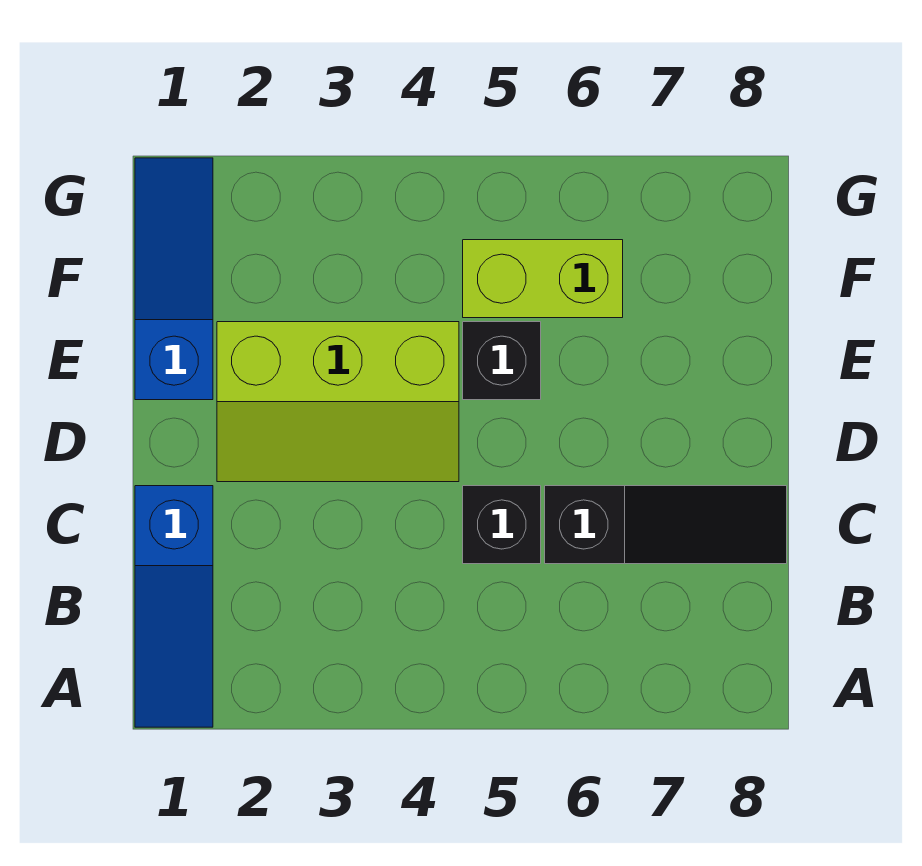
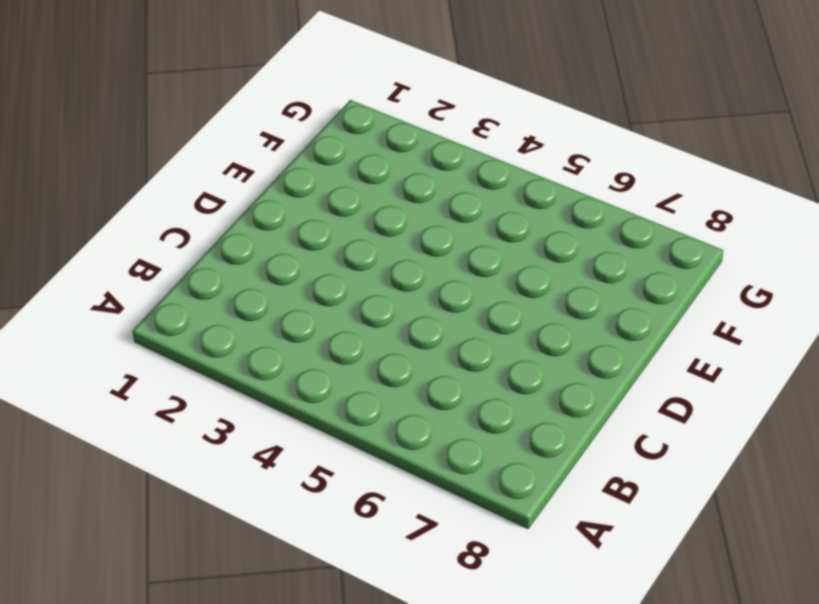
none -> blue slope A1:C1 level 1 top C
none -> black brick C5 level 1

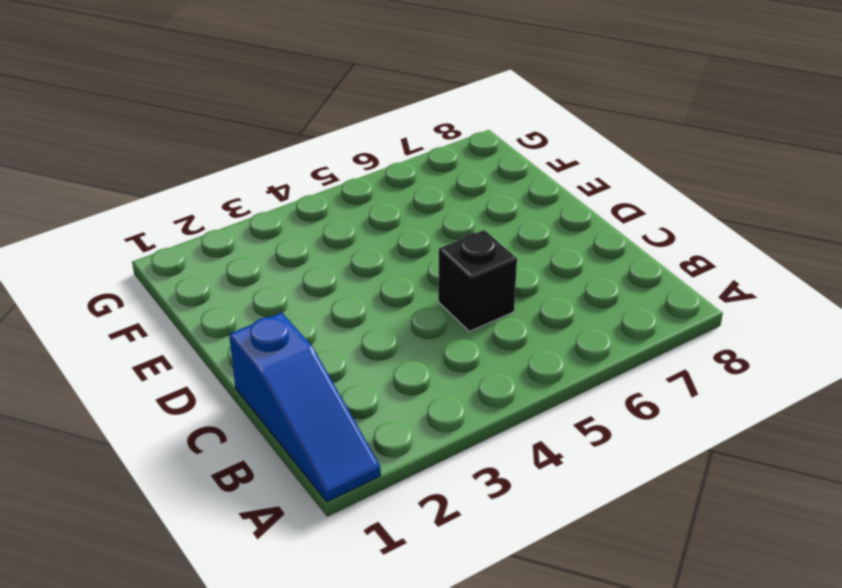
none -> black slope C6:C8 level 1 top 6
none -> lime slope D2:E4 level 1 top E

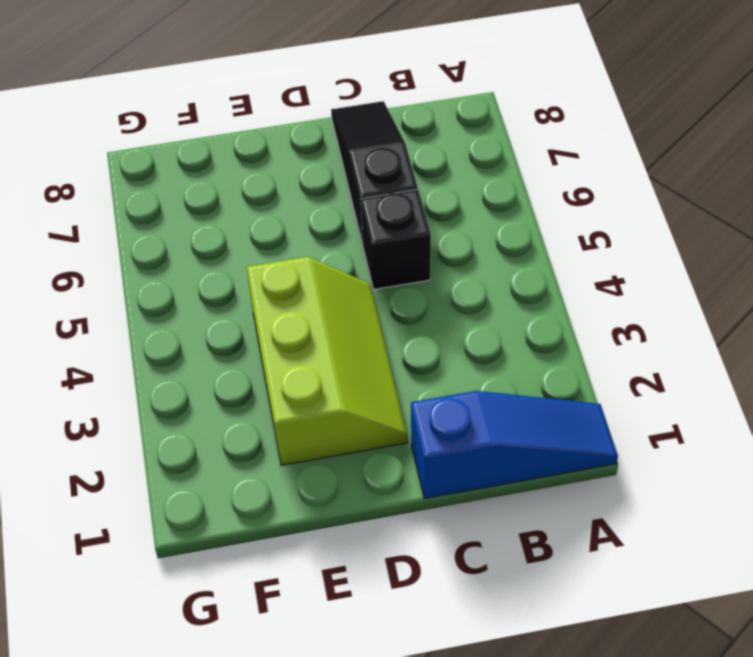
none -> blue slope E1:G1 level 1 top E
none -> black brick E5 level 1

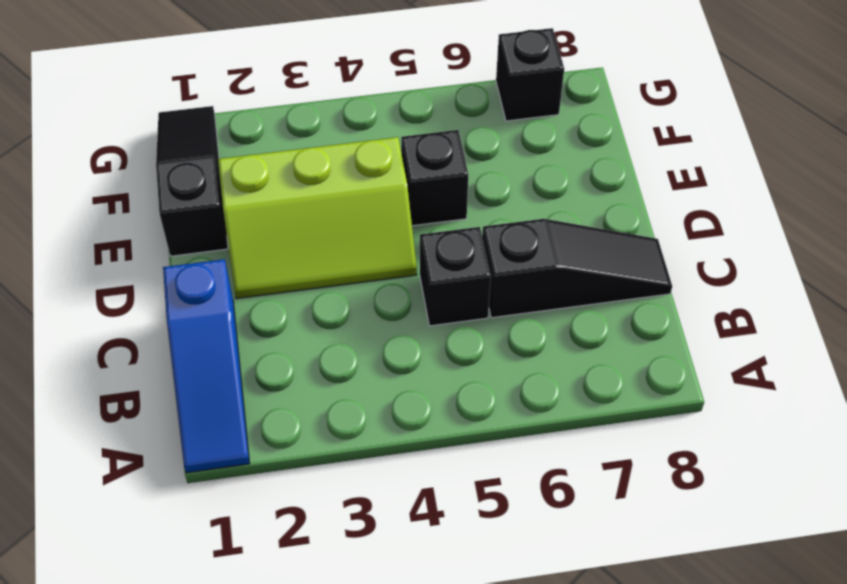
black slope E1:G1 level 1 top E -> blue slope E1:G1 level 1 top E
black brick G7 level 1 -> none
none -> lime brick F5:F6 level 1

